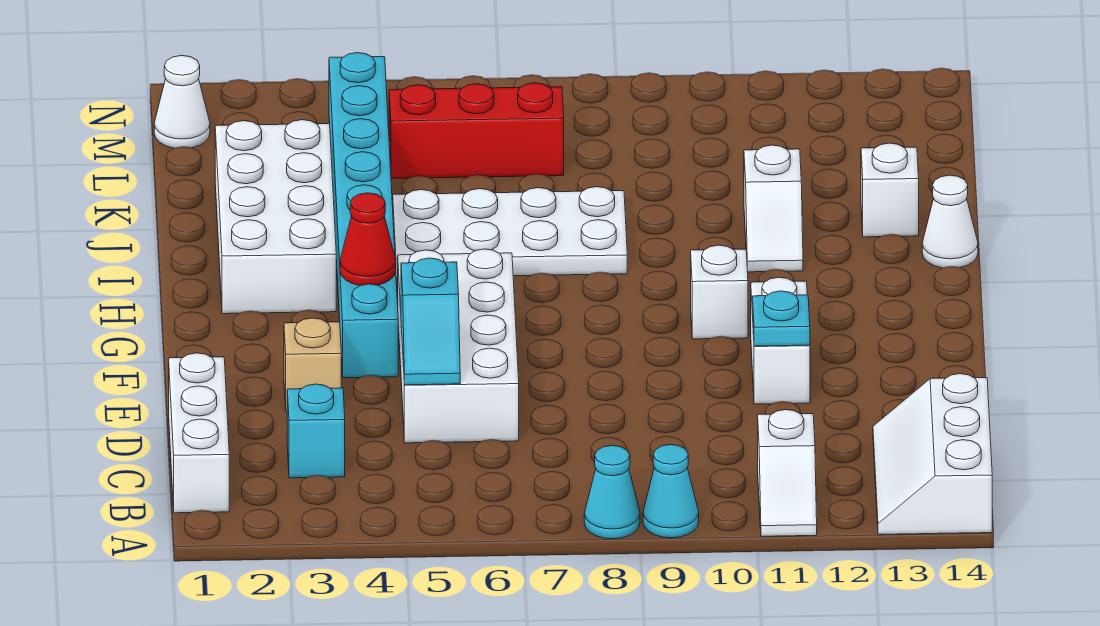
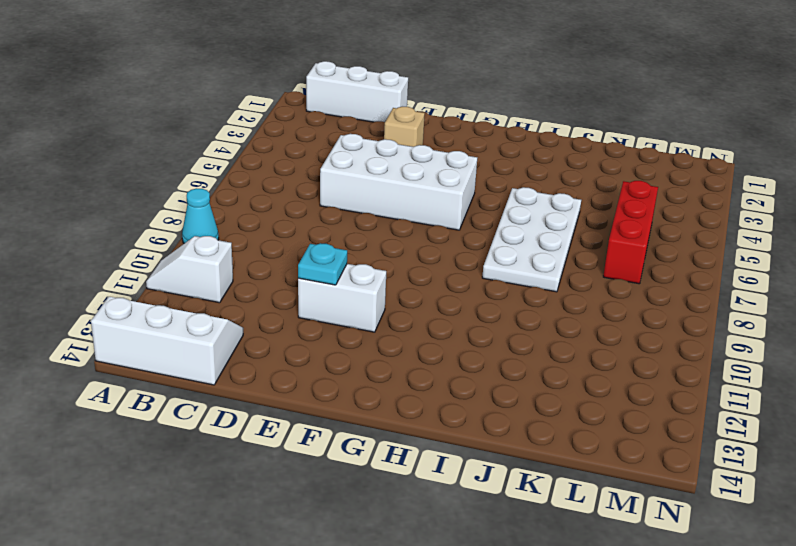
none -> cyan cone A8 level 1
none -> cyan brick C3 level 1
none -> cyan brick F4:M4 level 1

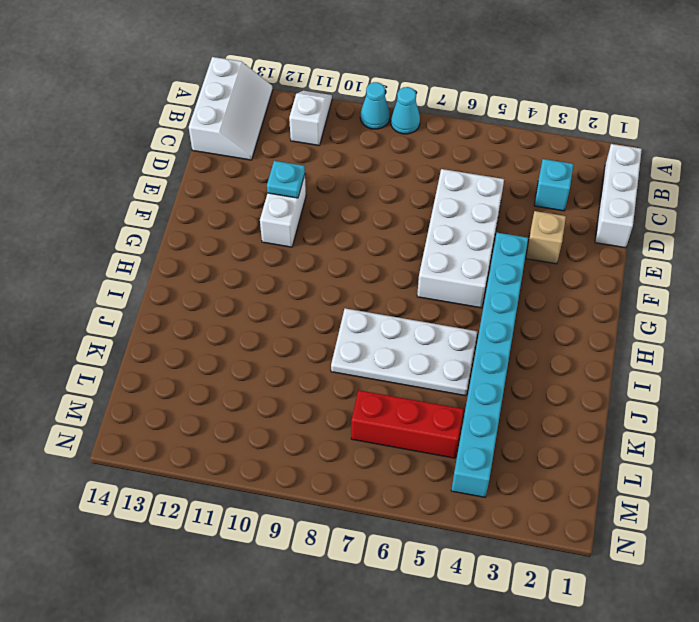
none -> white brick G10 level 1
none -> white brick H2:K3 level 1
none -> white slope I11:J11 level 1 top J

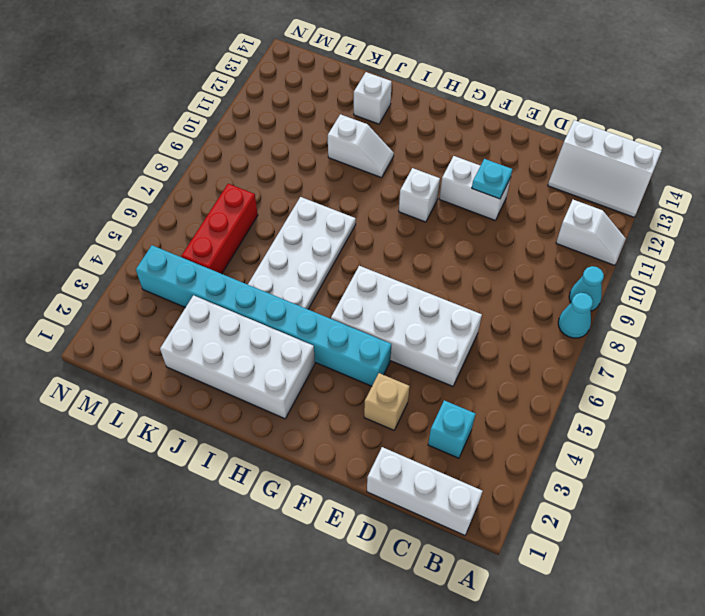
none -> white cone I14 level 1
none -> white cone M1 level 1
none -> cyan slope D5:E5 level 2 top E

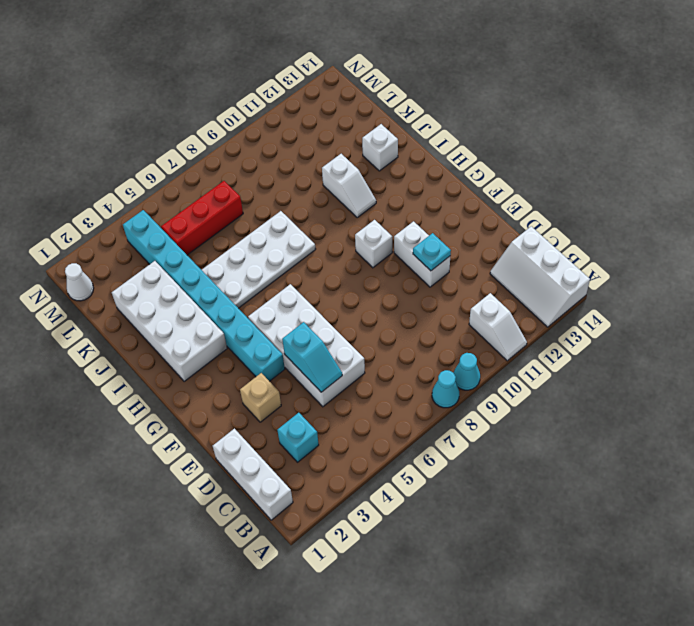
none -> white cone I14 level 1
none -> red cone G4 level 2

